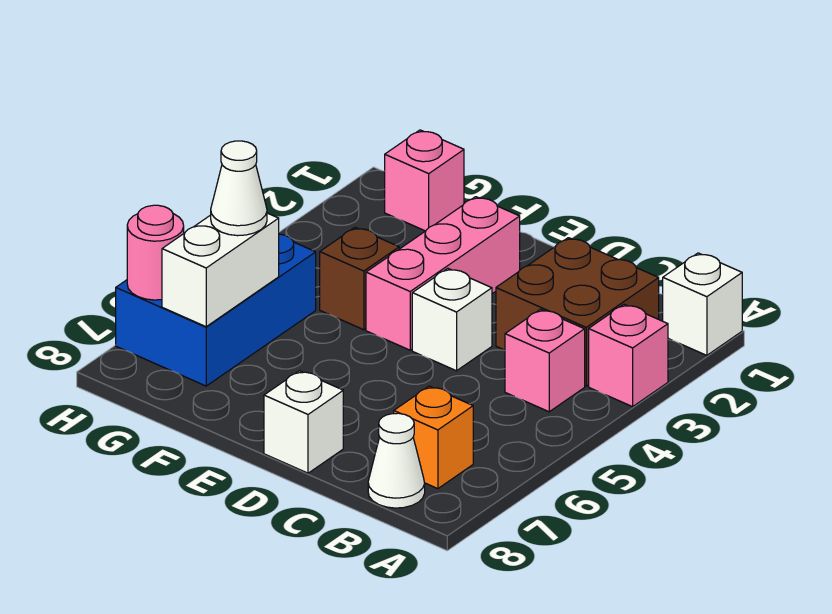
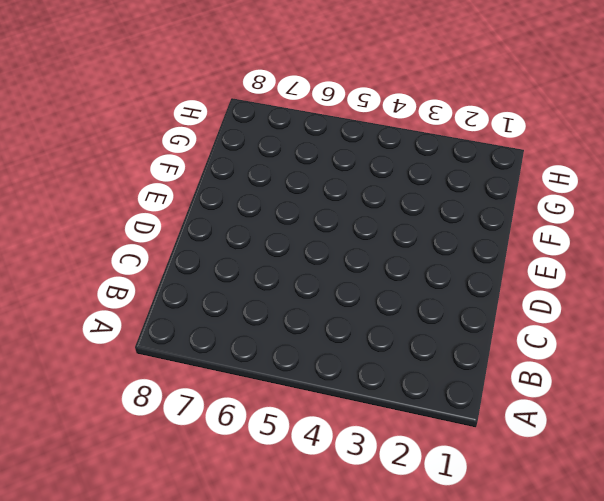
none -> white brick A1 level 1
none -> pink brick A3 level 1
none -> brown brick B2:C3 level 1

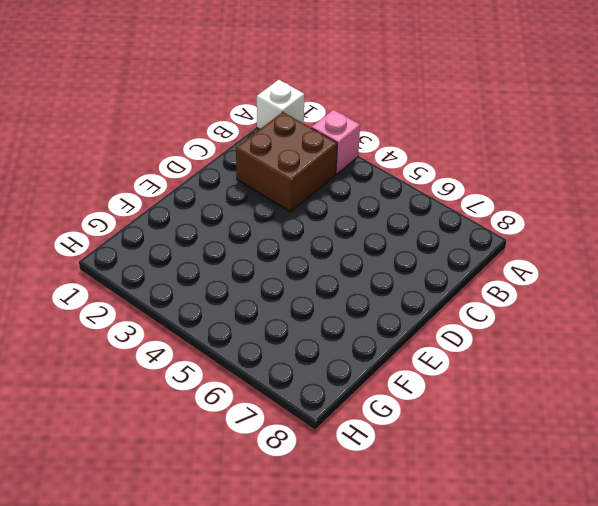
none -> pink brick B4 level 1
none -> orange brick B7 level 1
none -> white cone B8 level 1

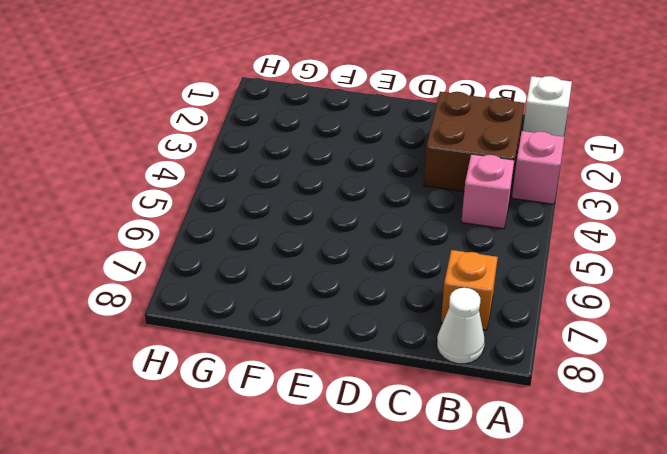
none -> white brick D4 level 1
none -> white brick D8 level 1
none -> pink brick E2:E4 level 1

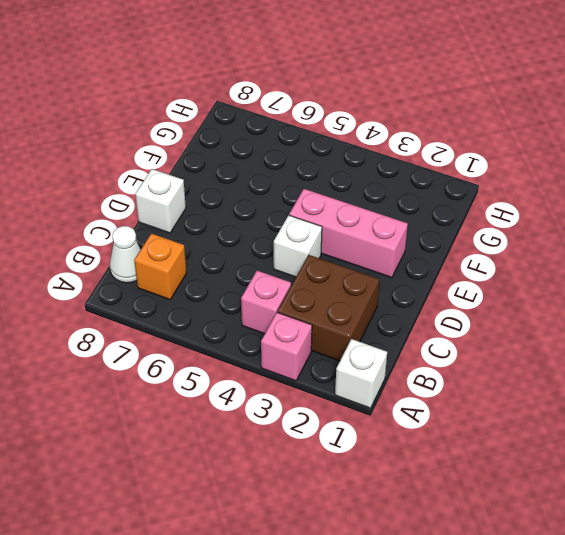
none -> brown brick F4 level 1
none -> pink brick G1 level 1
none -> blue brick G5:H7 level 1

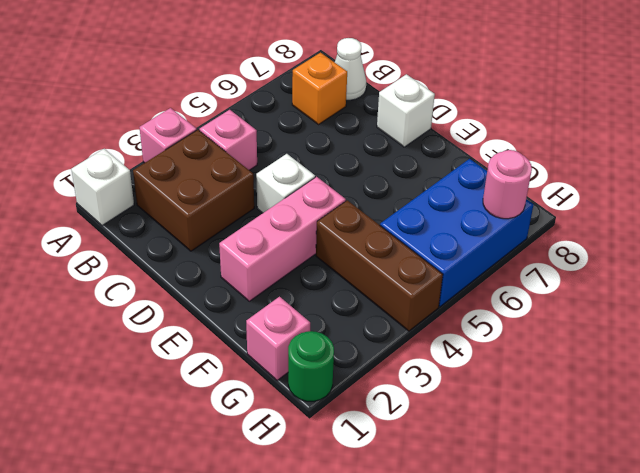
brown brick F4:H4 level 1 -> brown brick F4 level 1
green round brick H1 level 1 -> none
none -> white brick G6:G7 level 2
none -> white cone G6 level 3

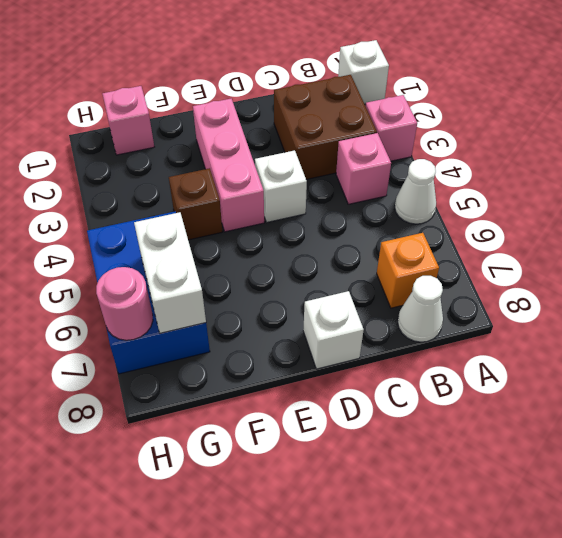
white cone A5 level 1 -> white cone G6 level 3

